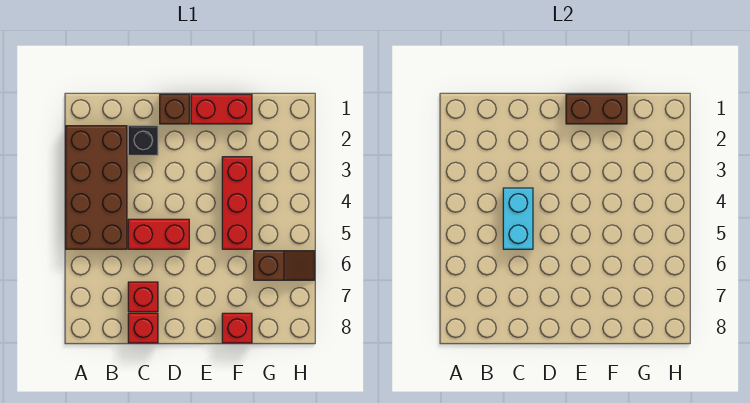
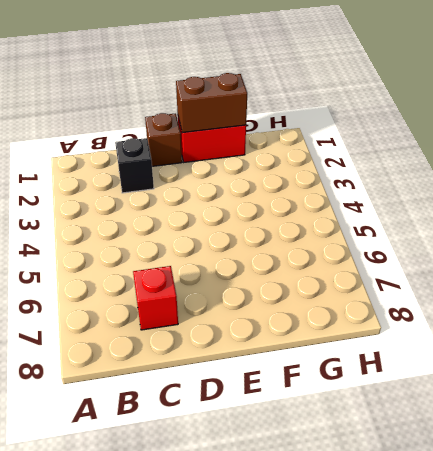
none -> brown brick A2:B5 level 1
none -> red brick C5:D5 level 1
none -> red brick C8 level 1

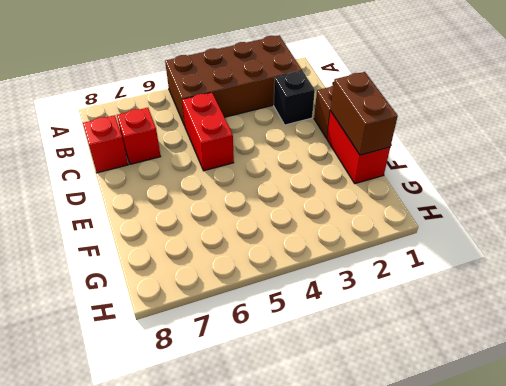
none -> red brick F3:F5 level 1
none -> red brick F8 level 1
none -> brown slope G6:H6 level 1 top G

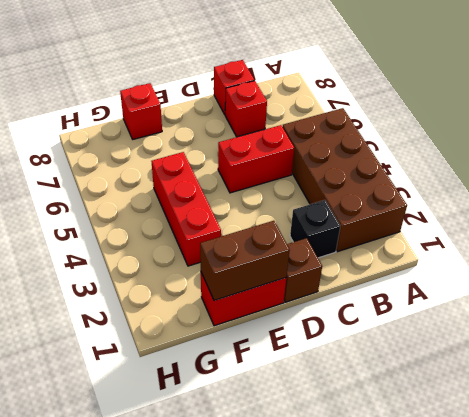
none -> brown slope G6:H6 level 1 top G
none -> cyan brick C4:C5 level 2

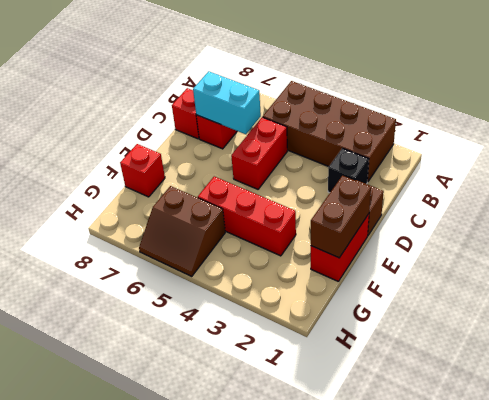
cyan brick C6:C7 level 2 -> cyan brick C4:C5 level 2
brown slope G5:H6 level 1 top G -> brown slope G6:H6 level 1 top G

